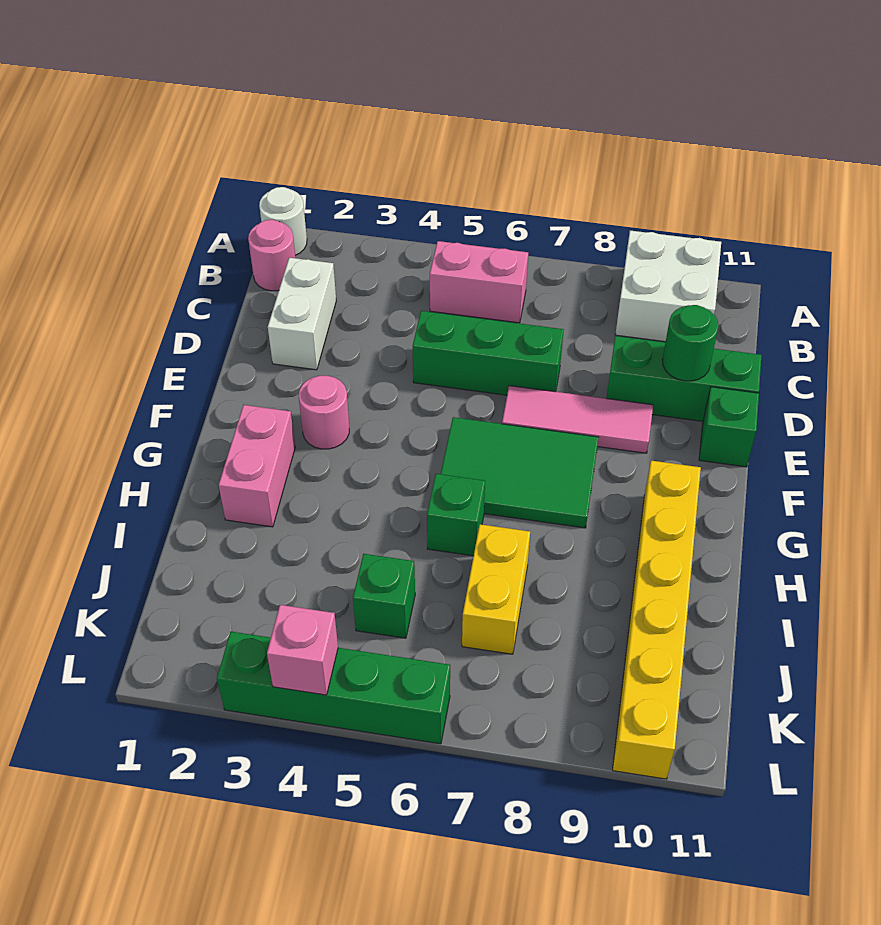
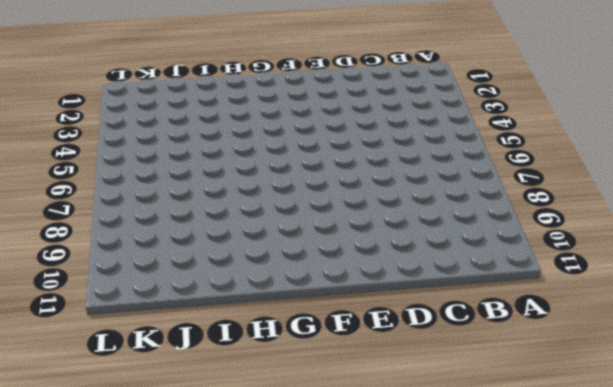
none -> white round brick A1 level 1
none -> white brick A9:B10 level 1
none -> pink round brick B1 level 1

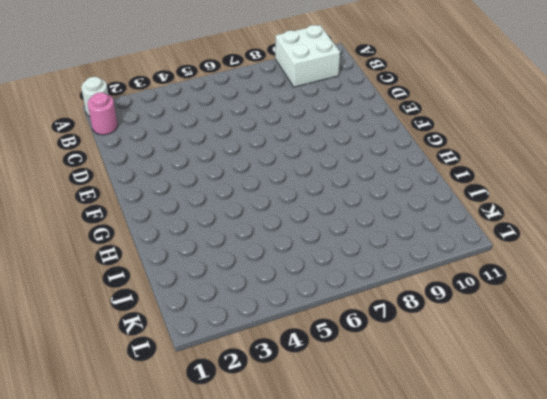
none -> pink brick B5:B6 level 1
none -> white brick C2:D2 level 1
none -> green brick D5:D7 level 1

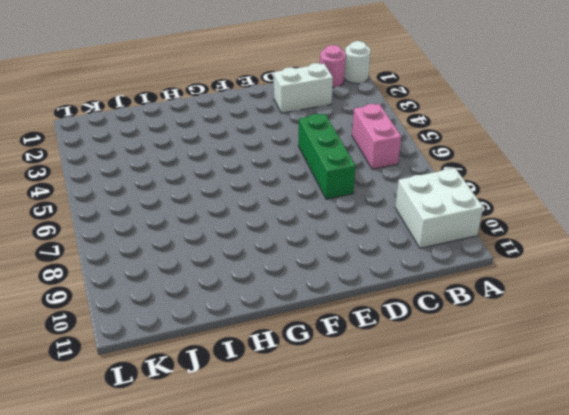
none -> green brick D9:D11 level 1
none -> pink tile E7:E9 level 1
none -> green brick E11 level 1

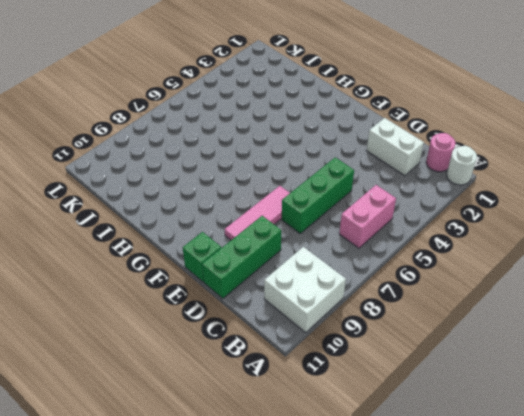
none -> pink round brick F3 level 1
none -> green tile F6:G8 level 1
none -> pink brick G2:H2 level 1

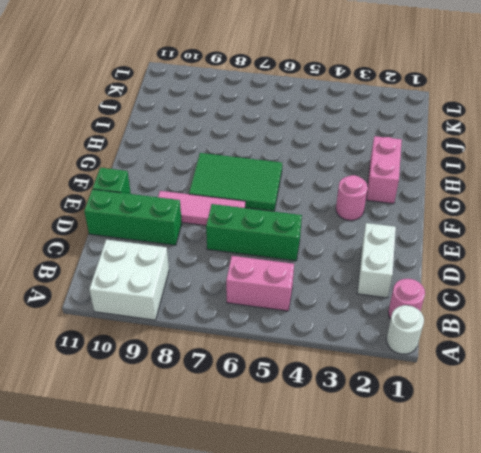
none -> yellow brick G10:L10 level 1
none -> green brick H6 level 1
none -> yellow brick I7:J7 level 1

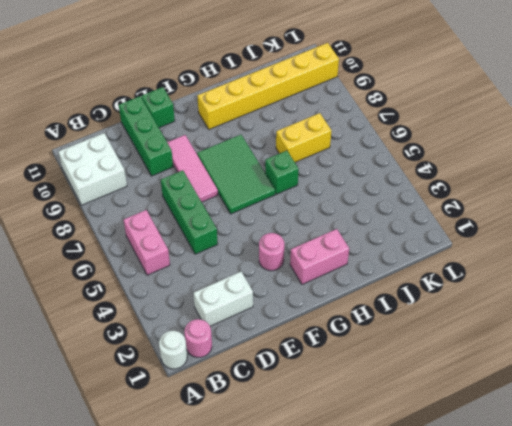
none -> green brick J5 level 1
none -> green brick L3:L6 level 1
none -> green round brick D10 level 2

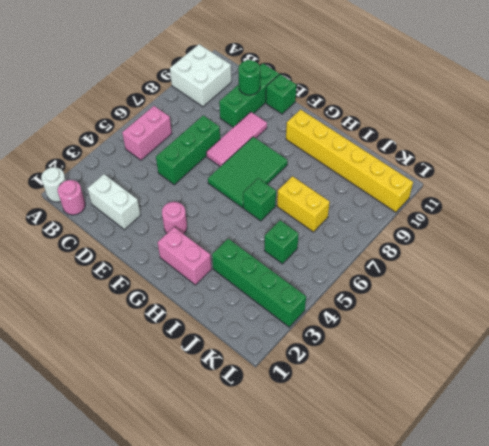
green brick I3:L3 level 1 -> green brick L3:L6 level 1
none -> pink brick L4 level 2

